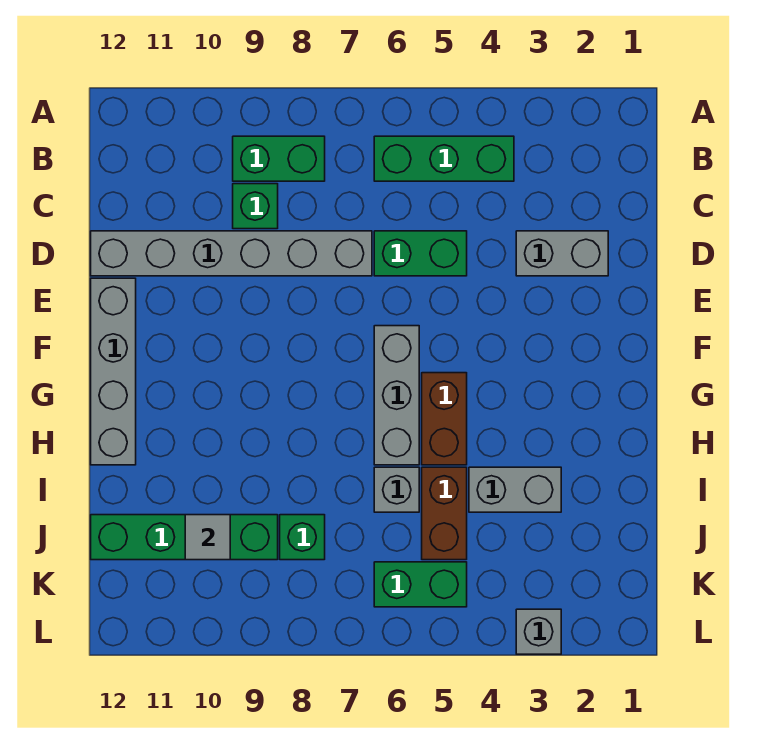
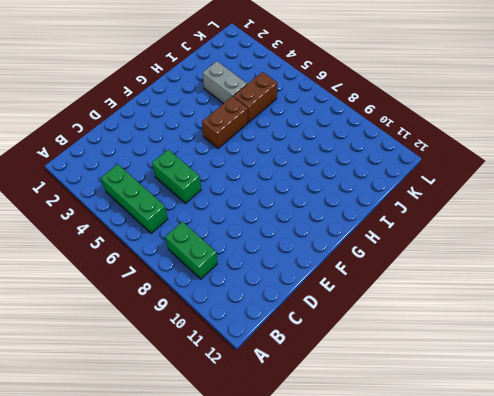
none -> green brick C9 level 1
none -> grey brick D2:D3 level 1
none -> grey brick D7:D12 level 1

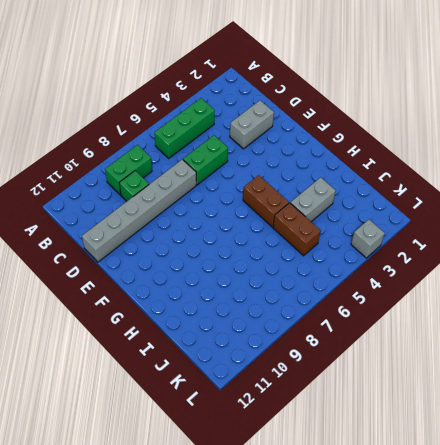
none -> grey brick E12:H12 level 1
none -> grey brick F6:H6 level 1
none -> grey brick I6 level 1

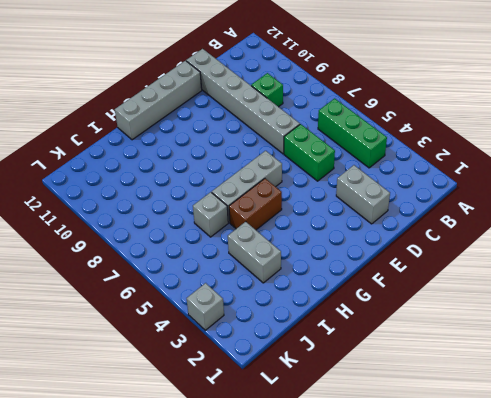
none -> green brick B8:B9 level 1
none -> brown brick I5:J5 level 1
none -> green brick J8 level 1

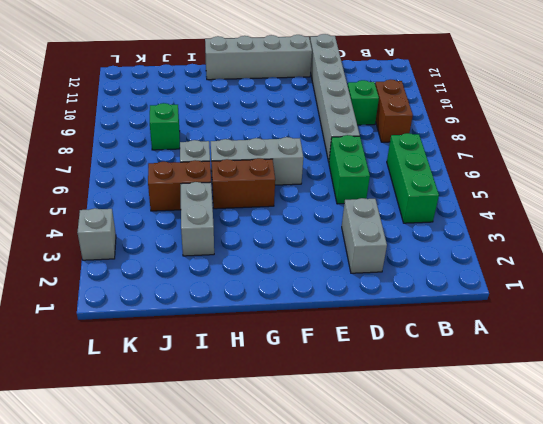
brown brick B8:B9 level 1 -> green brick B8:B9 level 1
none -> green brick J9:J12 level 1
none -> green brick K5:K6 level 1
none -> grey tile J10 level 2

